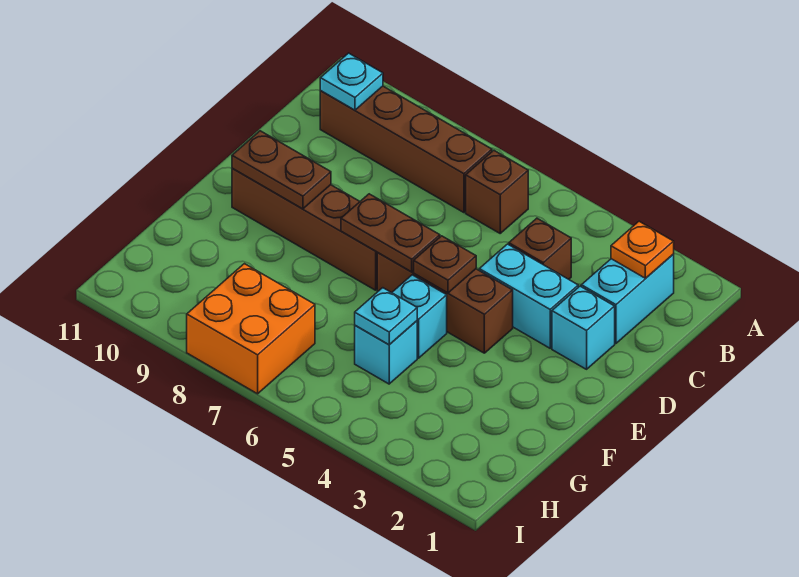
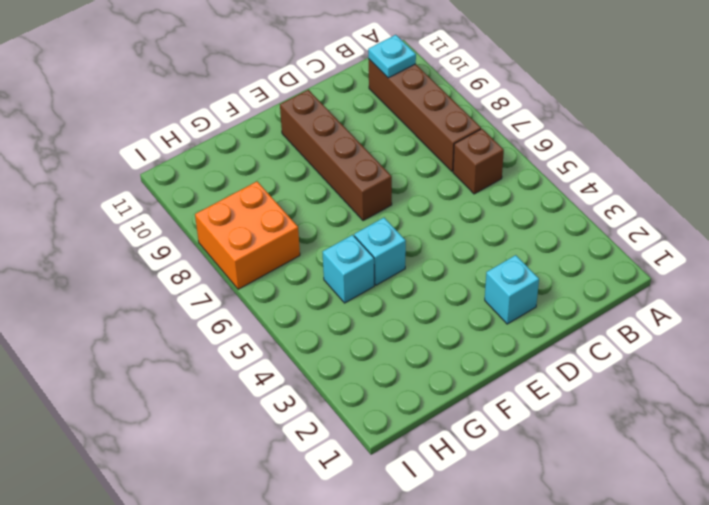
none -> cyan brick B2:C2 level 1
none -> brown brick C4 level 1
none -> cyan brick D3:D4 level 1

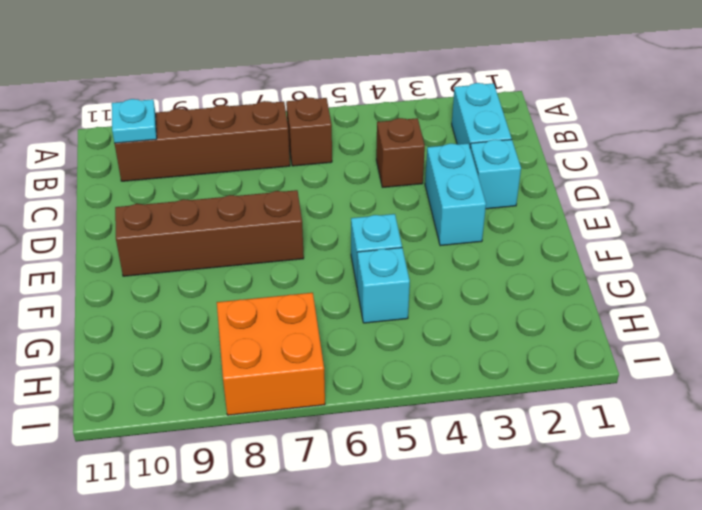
cyan brick D3:E3 level 1 -> cyan brick D3:D4 level 1
none -> brown brick E4:E6 level 1
none -> orange plate B2 level 2
none -> brown plate E5 level 2

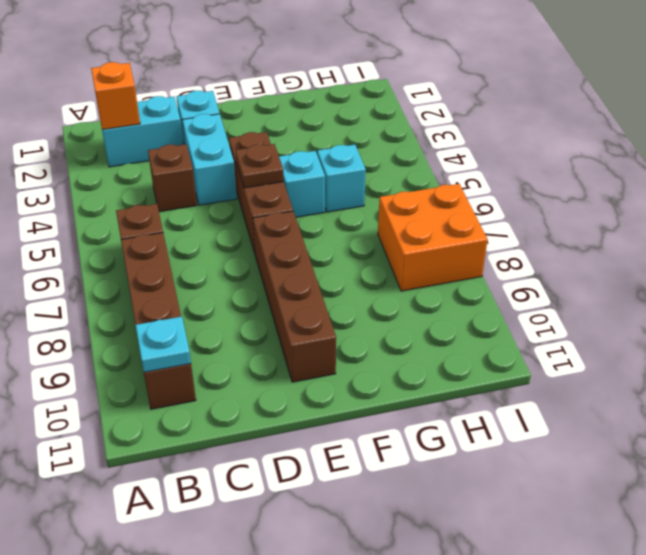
orange brick B2 level 2 -> orange plate B2 level 2
none -> brown plate E6:E7 level 2
none -> brown plate E9:E10 level 2
none -> cyan plate G5 level 2

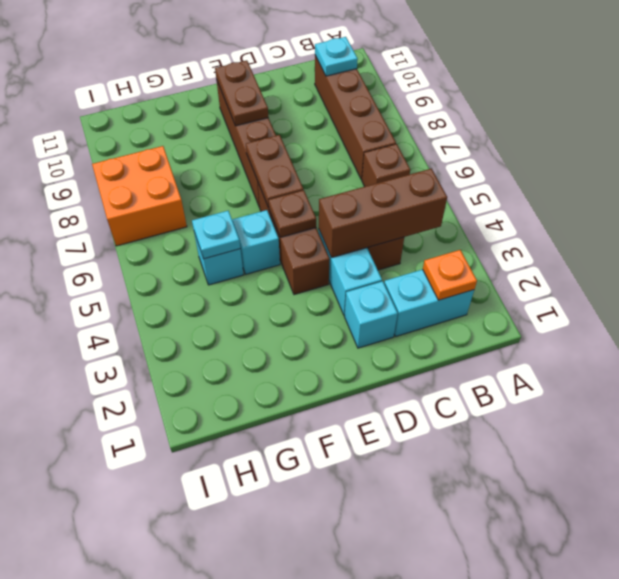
brown brick B4:D4 level 2 -> none

